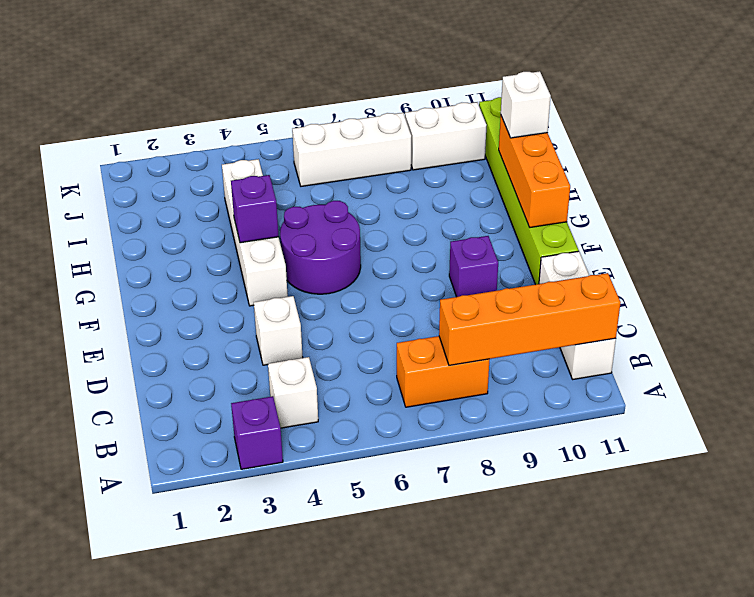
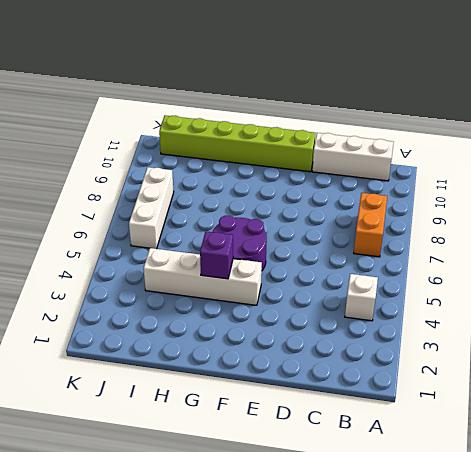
none -> purple brick A3 level 1
none -> white brick D4 level 1
none -> purple brick E9 level 1

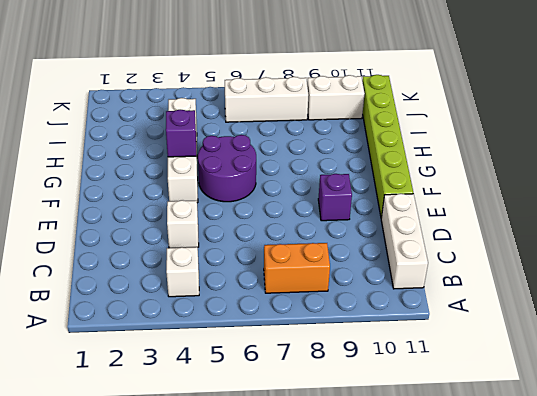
none -> purple brick A3 level 1
none -> orange brick B8:B11 level 2
none -> orange brick F11:H11 level 2

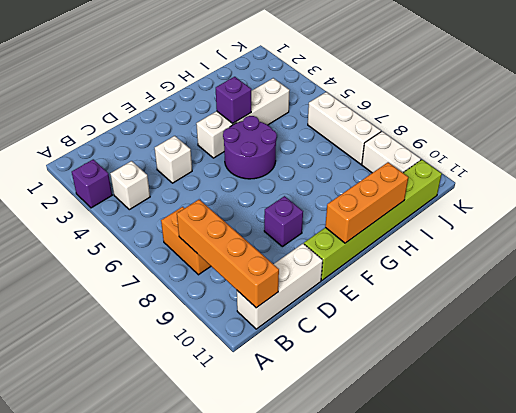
none -> white brick H11 level 3

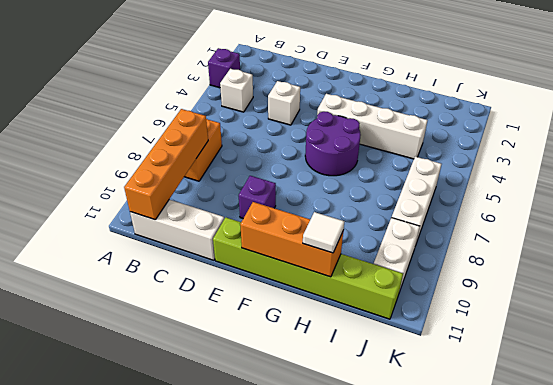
white tile H11 level 3 -> white brick H11 level 3
none -> purple brick G4 level 2

